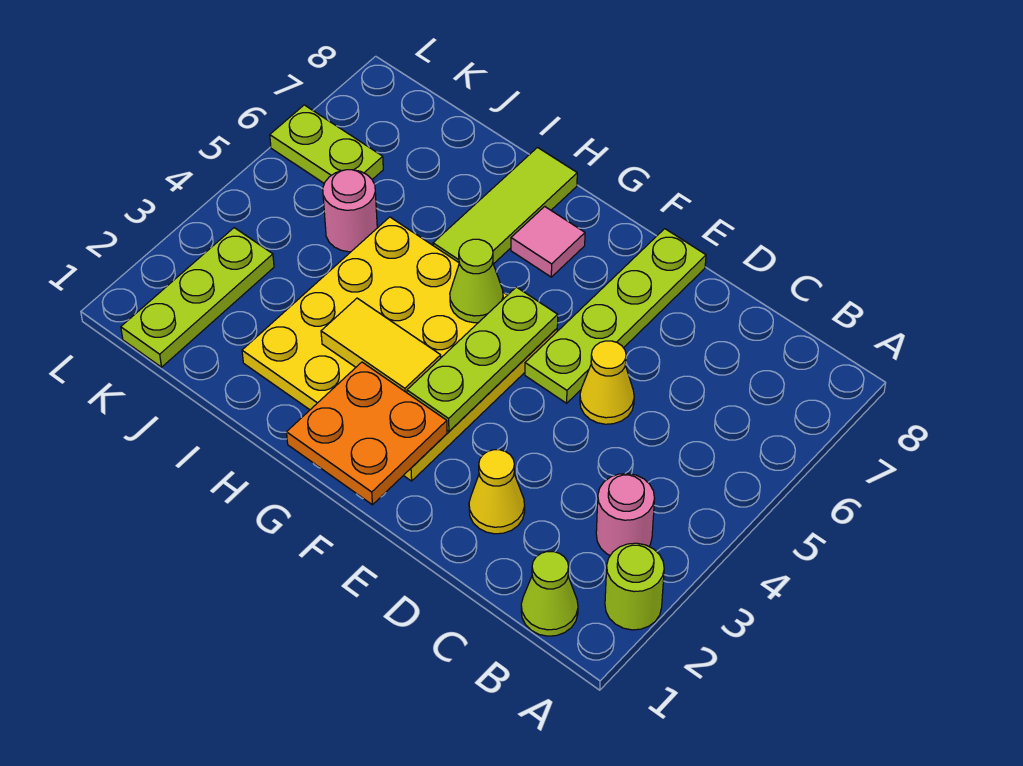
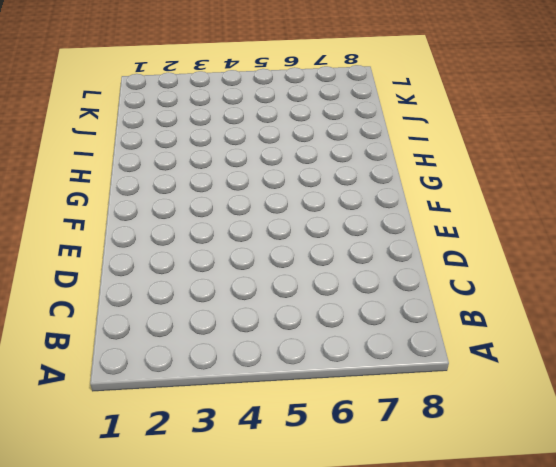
none -> lime round brick A2 level 1
none -> lime cone B1 level 1
none -> pink round brick B3 level 1

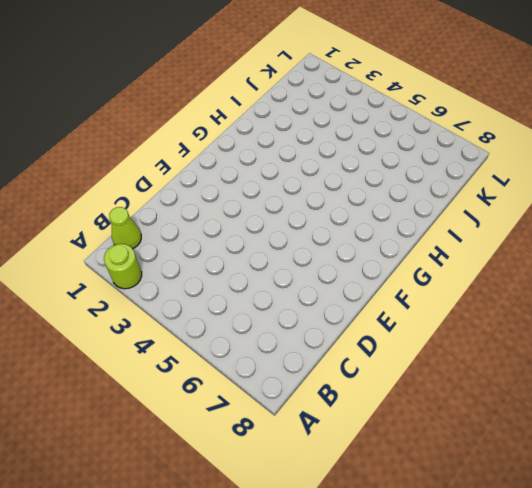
none -> pink round brick B3 level 1
none -> yellow cone D2 level 1
none -> yellow cone D5 level 1

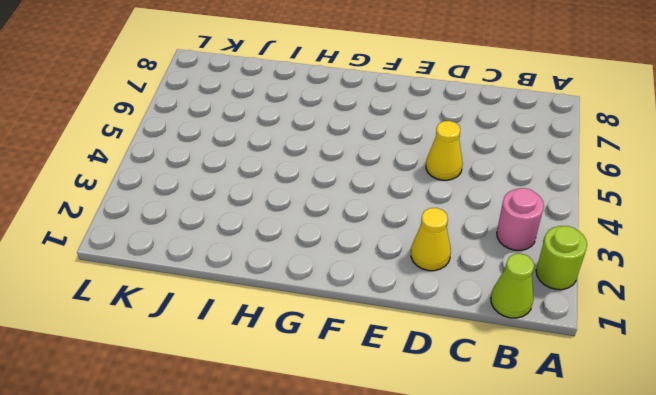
none -> lime plate E5:E8 level 1
none -> yellow plate F2:I5 level 1
none -> pink tile G7 level 1

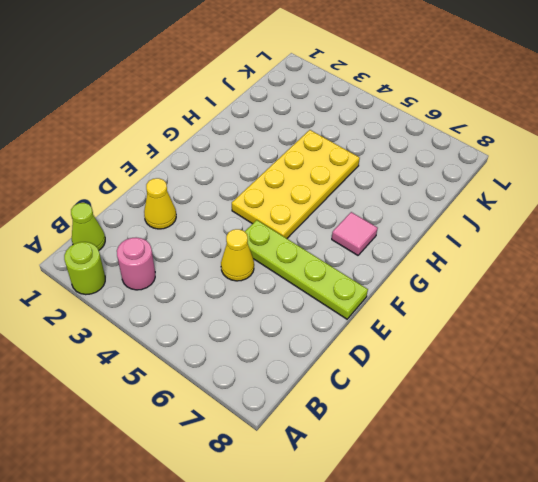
yellow plate F4:I5 level 1 -> yellow plate F2:I5 level 1
none -> lime tile H6:H8 level 1
none -> pink round brick J5 level 1
none -> lime plate K1:K3 level 1

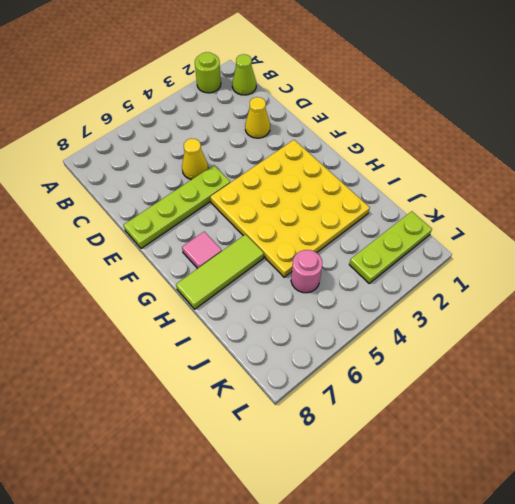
none -> pink round brick B3 level 1
none -> lime plate K6:L6 level 1
none -> orange plate F1:G2 level 2

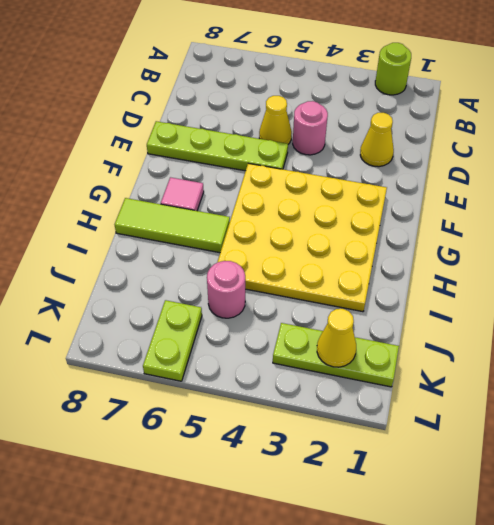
pink round brick D4 level 1 -> pink round brick B3 level 1
yellow cone K2 level 2 -> none
none -> lime cone B1 level 1
none -> orange plate F1:G2 level 2
none -> lime plate F3:F5 level 2

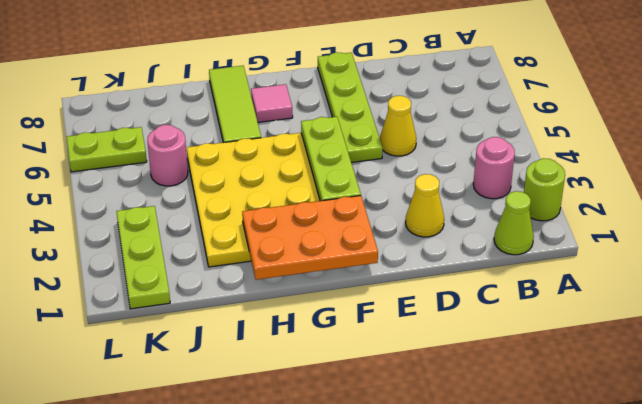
orange plate F1:H2 level 2 -> orange plate F1:G2 level 2
none -> yellow tile G3:H3 level 2
none -> lime cone G5 level 2

